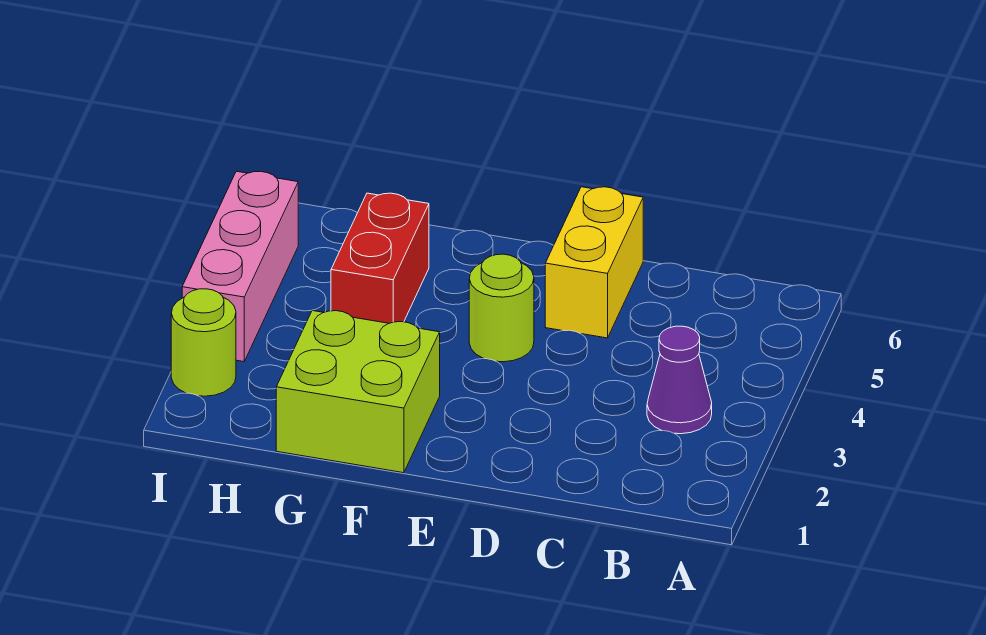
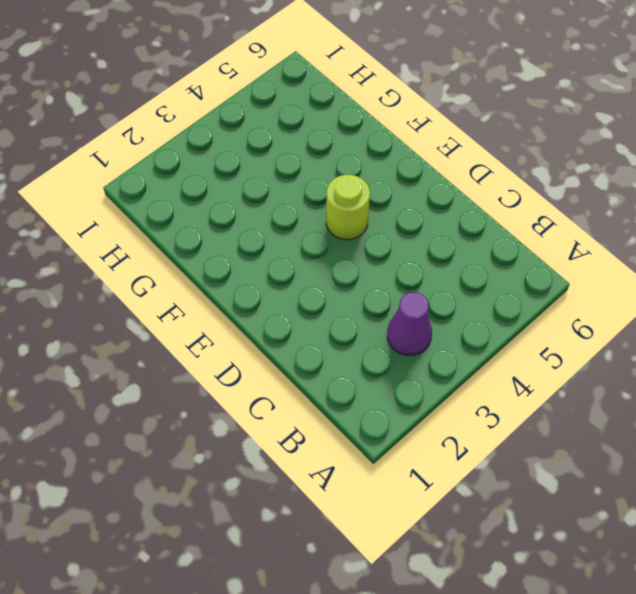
none -> yellow brick D5:D6 level 1
none -> lime brick F1:G2 level 1

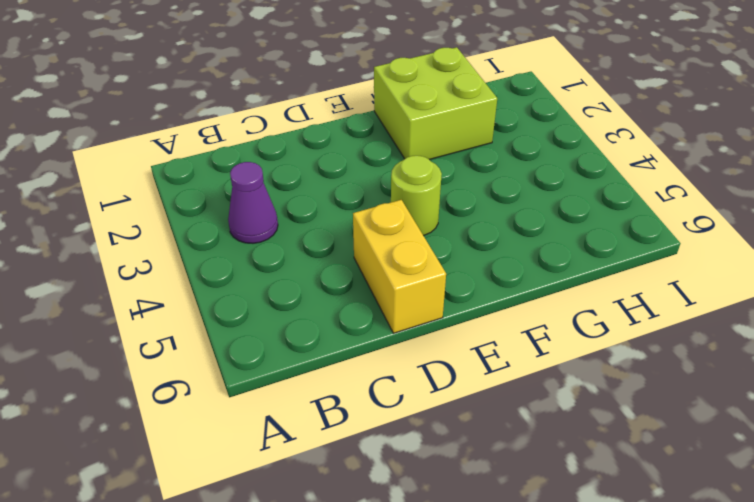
none -> red brick G4:G5 level 1
none -> lime round brick I2 level 1

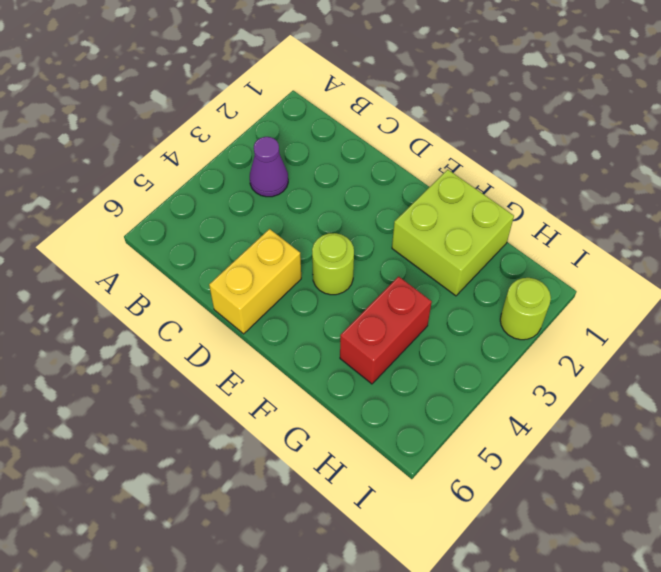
none -> pink brick I3:I5 level 1

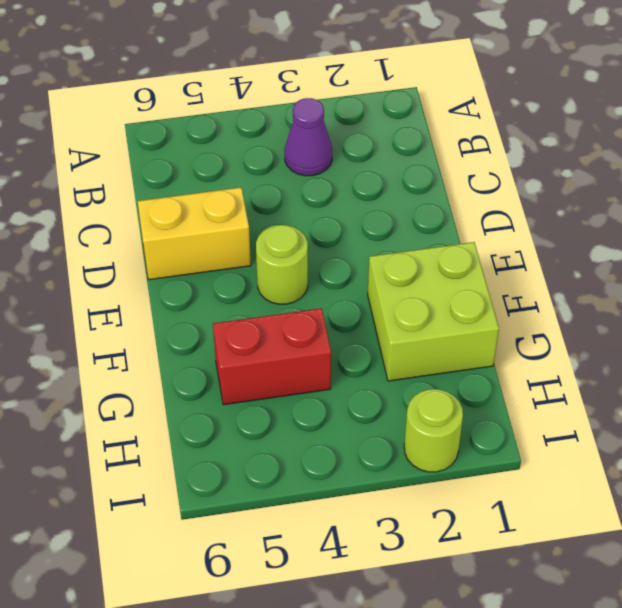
none -> pink brick I3:I5 level 1

